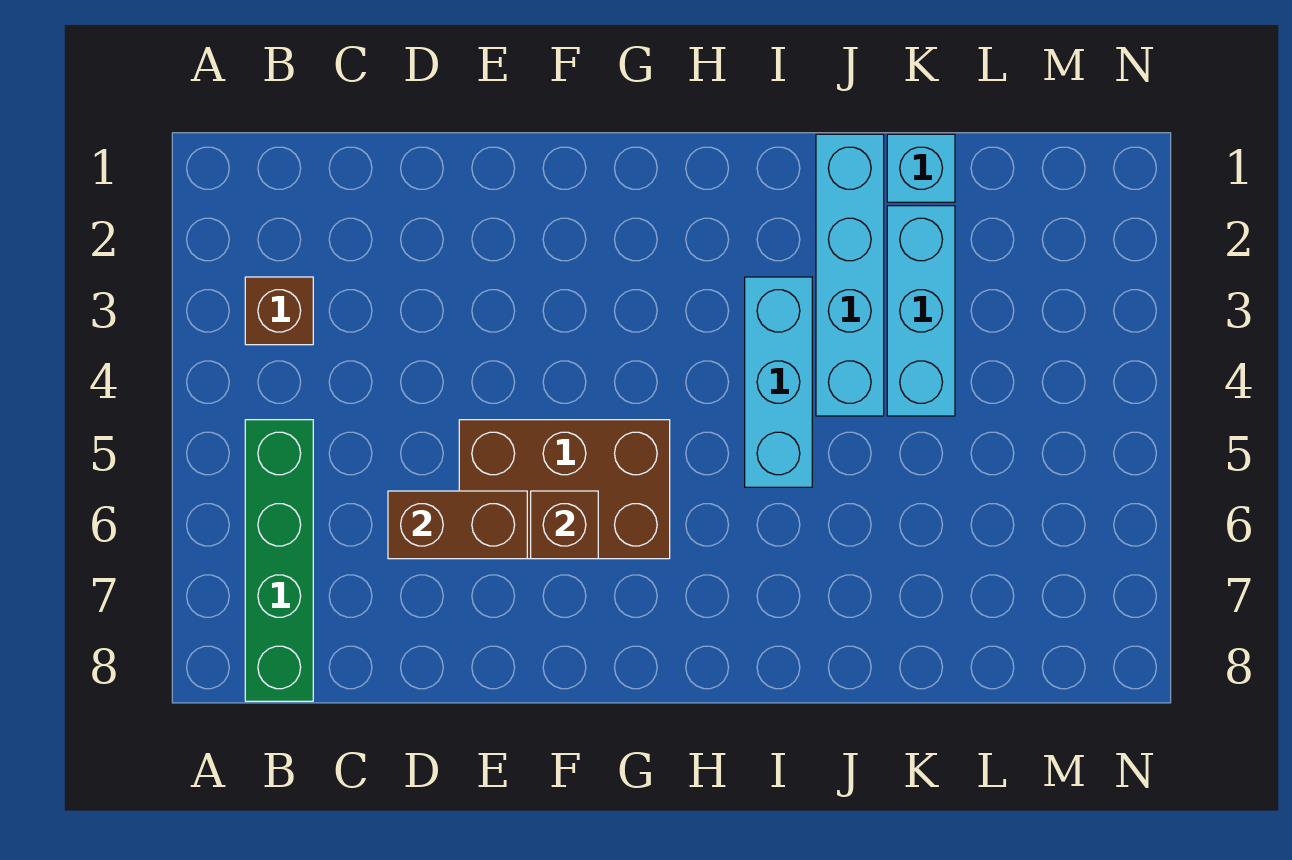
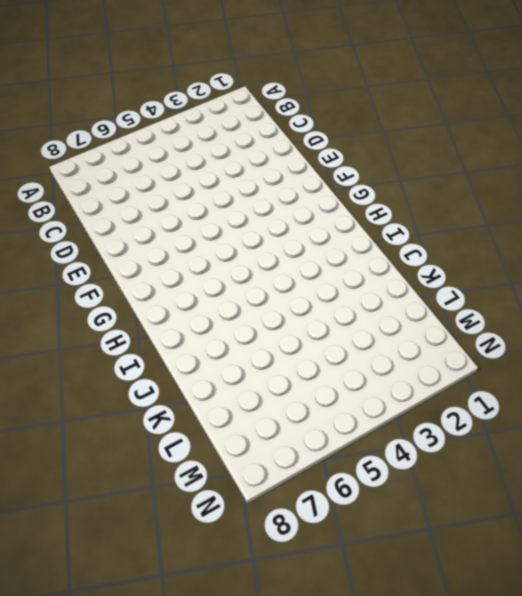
none -> brown brick B3 level 1
none -> green brick B5:B8 level 1

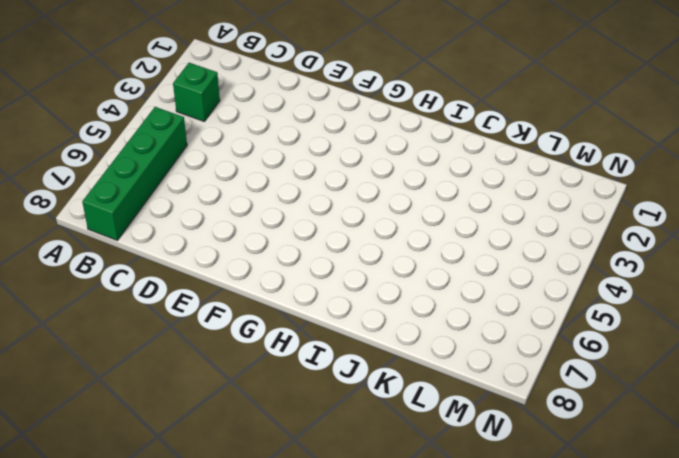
green brick B3 level 1 -> brown brick B3 level 1
none -> brown brick E5:G6 level 1
none -> cyan brick I3:I5 level 1

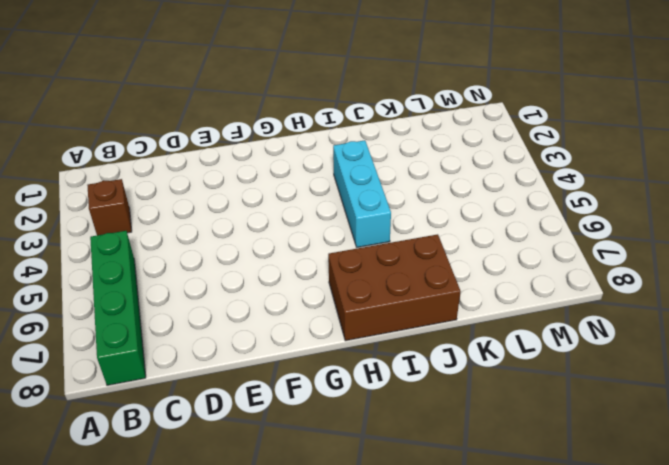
brown brick H7:J8 level 1 -> brown brick E5:G6 level 1
none -> cyan brick J1:J4 level 1
none -> cyan brick K1 level 1

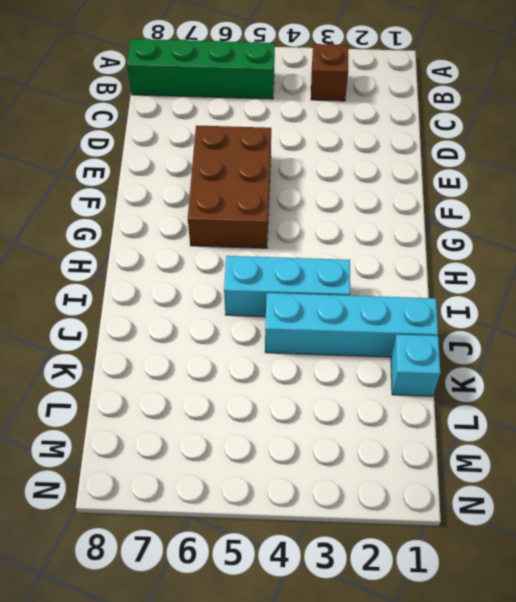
none -> cyan brick K2:K4 level 1
none -> brown brick D6:E6 level 2

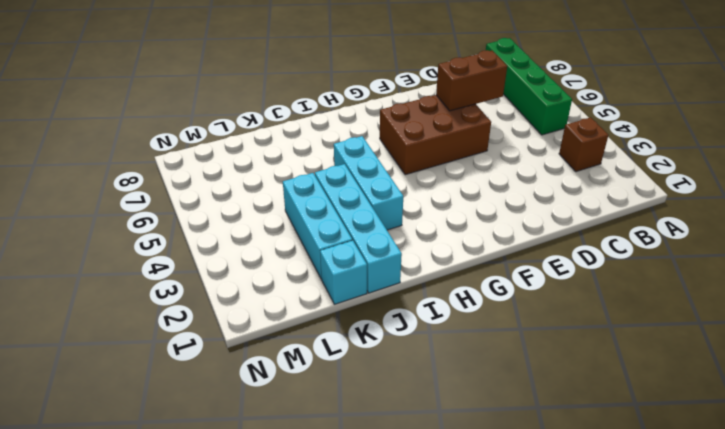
none -> brown brick F6 level 2

